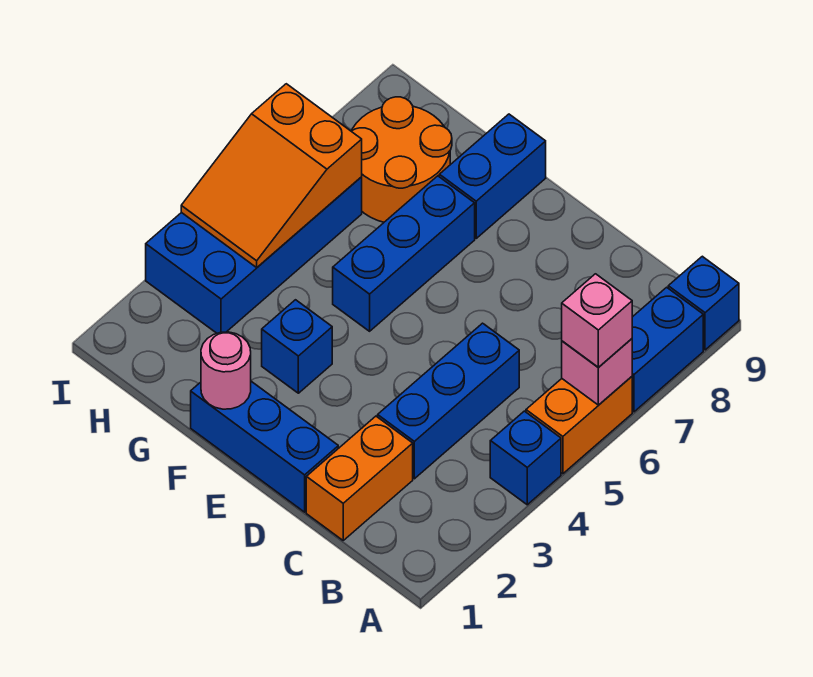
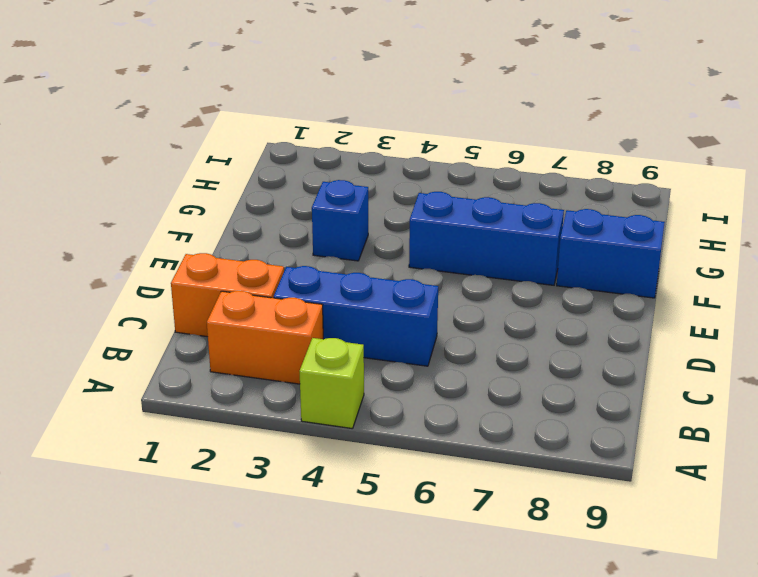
lime brick A4 level 1 -> blue brick A4 level 1
orange brick B2:B3 level 1 -> orange brick A5:A6 level 1
none -> blue brick A7:A8 level 1
none -> blue brick A9 level 1
none -> blue brick D1:F1 level 1

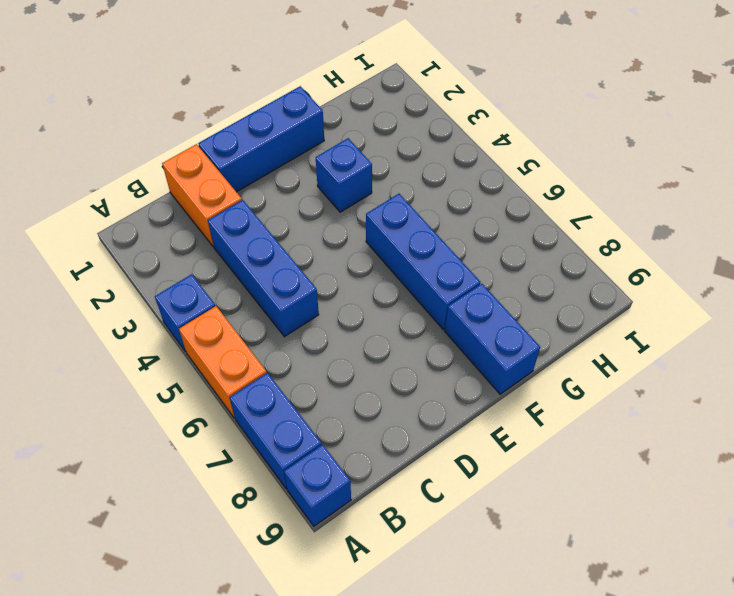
none -> orange round brick G7:H8 level 1
none -> blue brick H3:I6 level 1
none -> pink brick A6 level 2

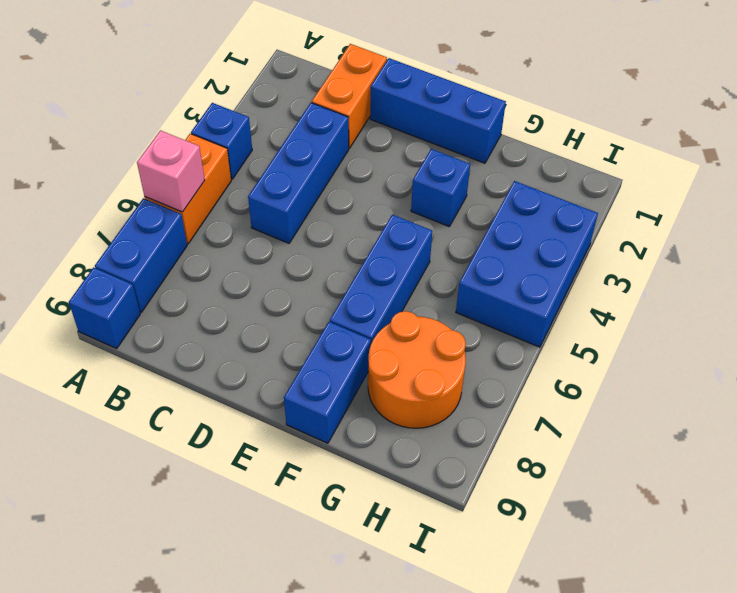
blue brick H3:I5 level 1 -> blue brick H3:I6 level 1
none -> pink round brick F1 level 2
none -> orange slope H4:I6 level 2 top 6
none -> pink brick A6 level 3

